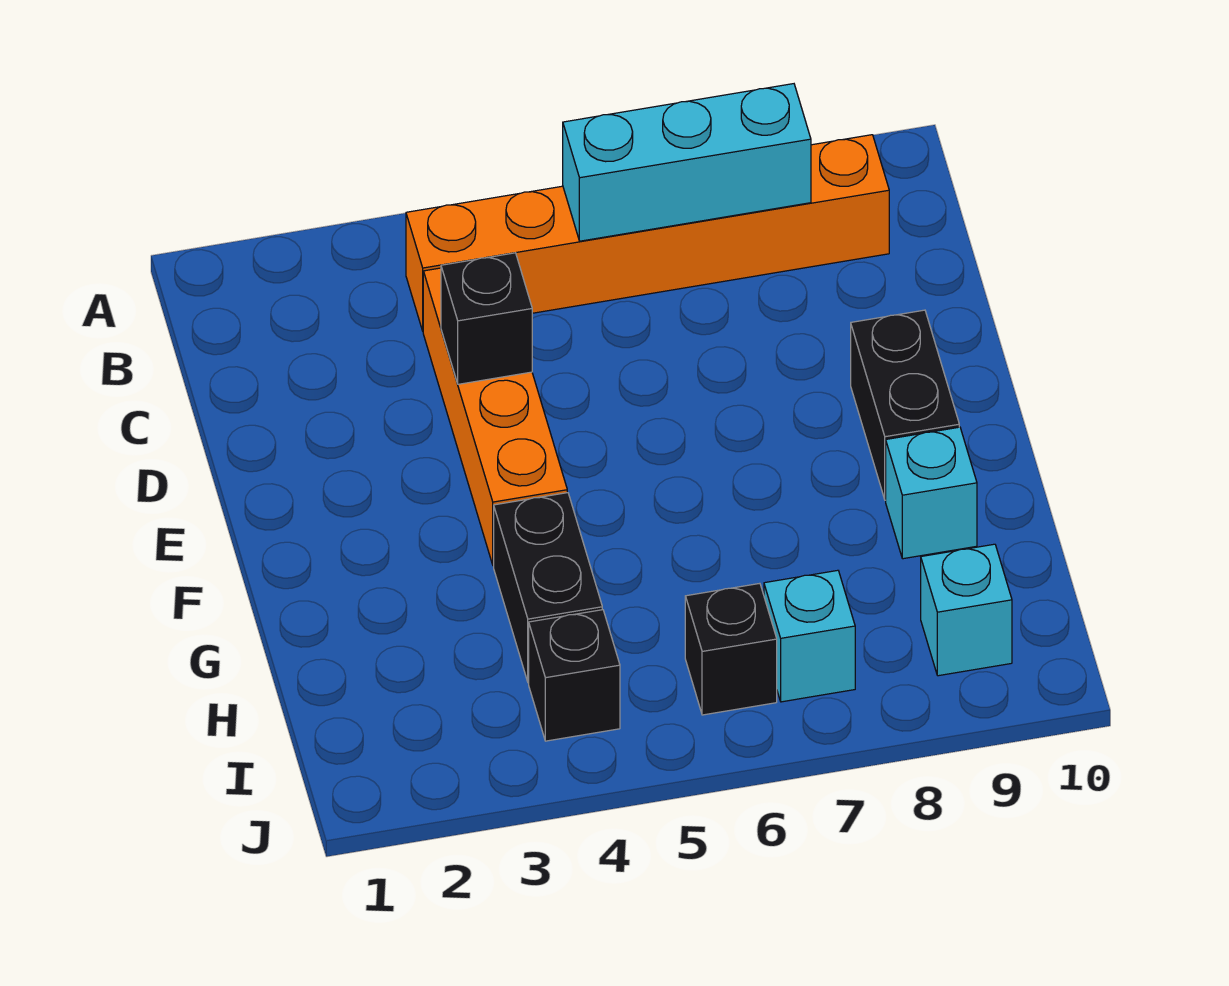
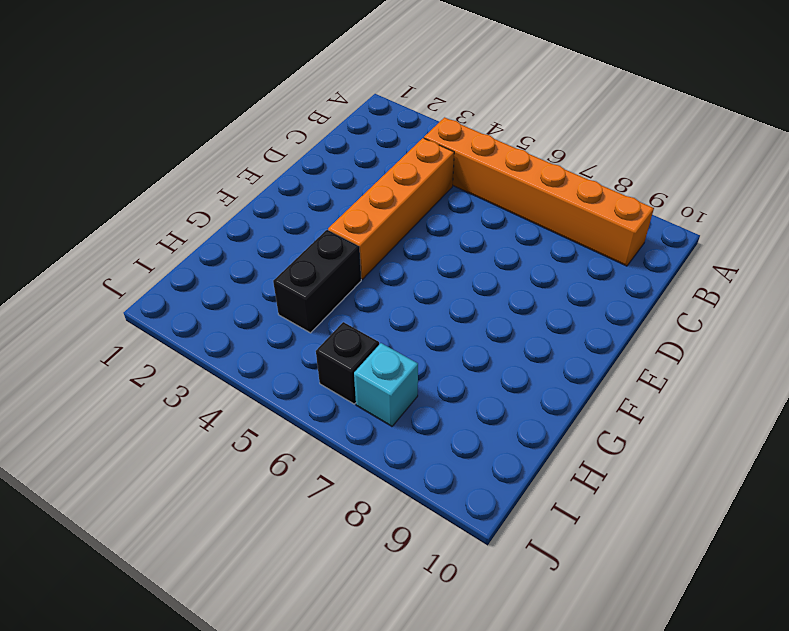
none -> black brick E9:F9 level 1
none -> cyan brick G9 level 1

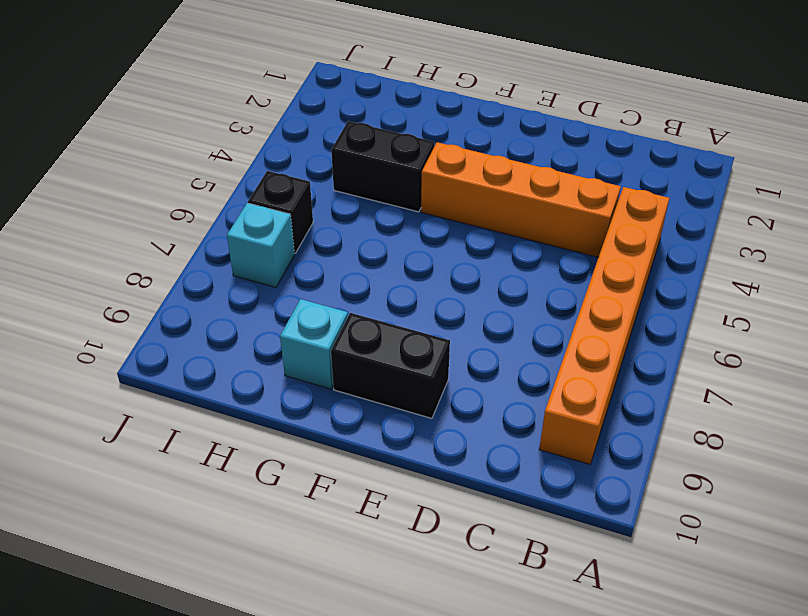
none -> black brick I4 level 1
none -> cyan brick I9 level 1

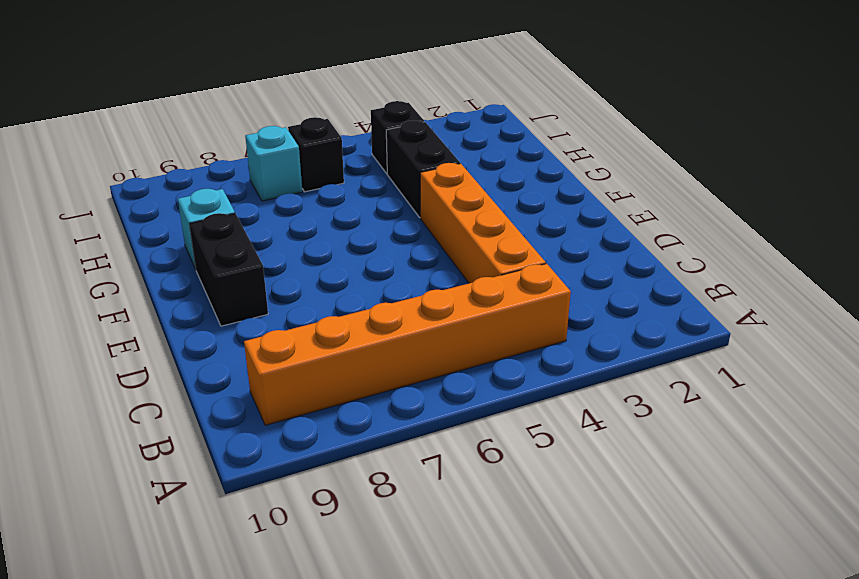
none -> cyan brick I9 level 1
none -> cyan brick B6:B8 level 2

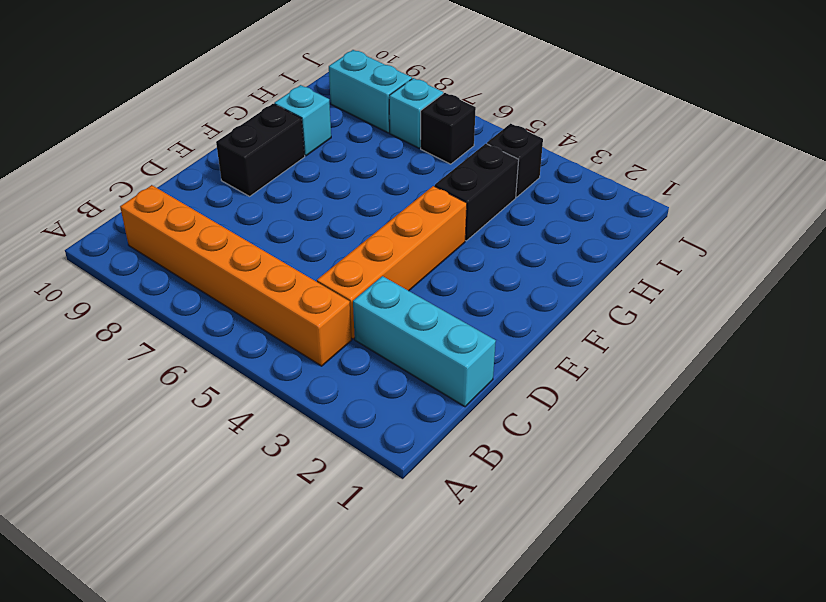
cyan brick C1:C3 level 1 -> cyan brick B6:B8 level 2
cyan brick I8:I9 level 1 -> cyan brick I9 level 1
none -> black brick D4 level 2

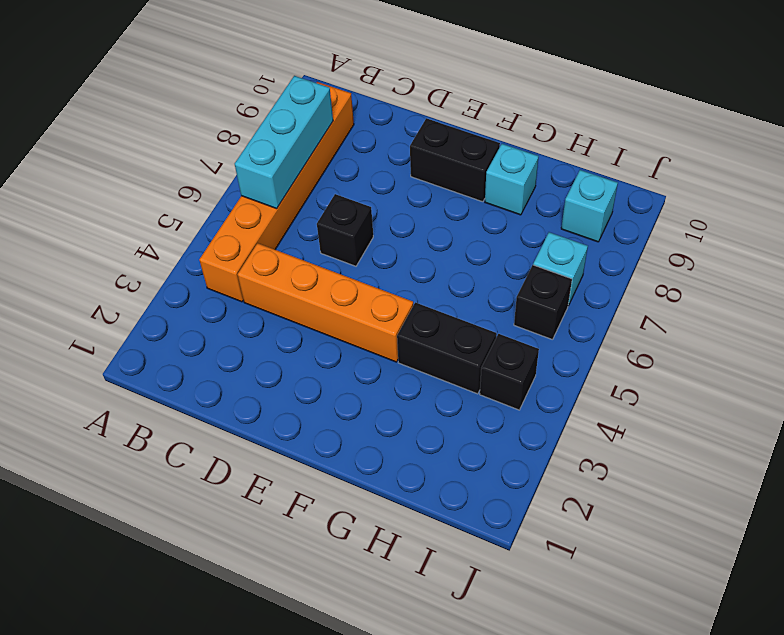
black brick D6 level 1 -> black brick D4 level 2

